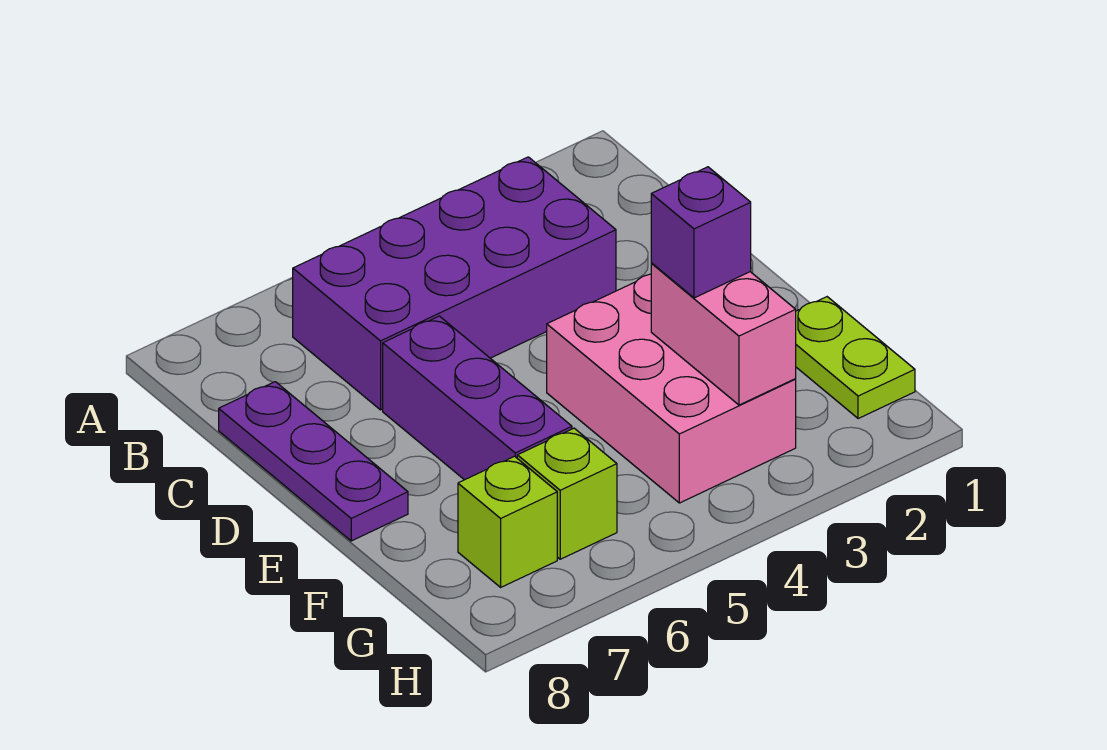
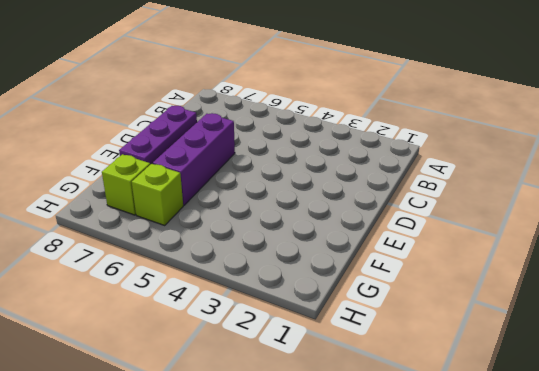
none -> purple brick B3:C6 level 1
none -> pink brick E3:G4 level 1

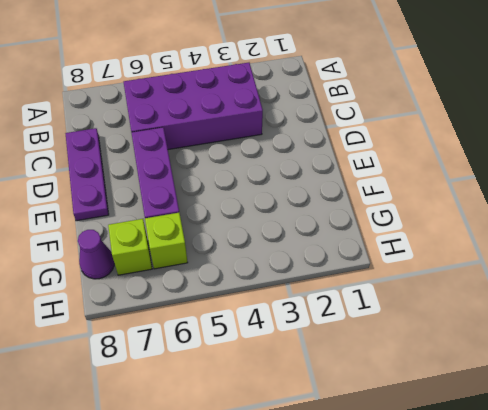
purple cone G8 level 1 -> none
none -> pink brick E3:G4 level 1
none -> lime plate F1:G1 level 1

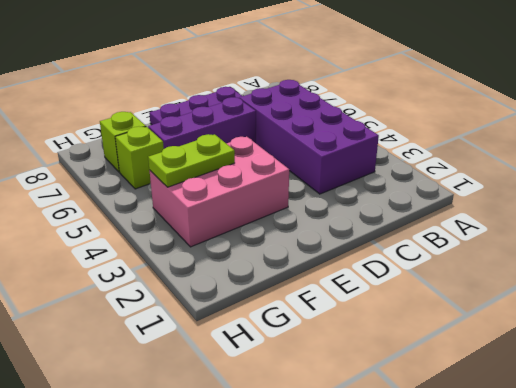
lime plate F4:G4 level 2 -> lime plate F1:G1 level 1
none -> pink brick F3:G3 level 2
none -> purple brick F3 level 3

